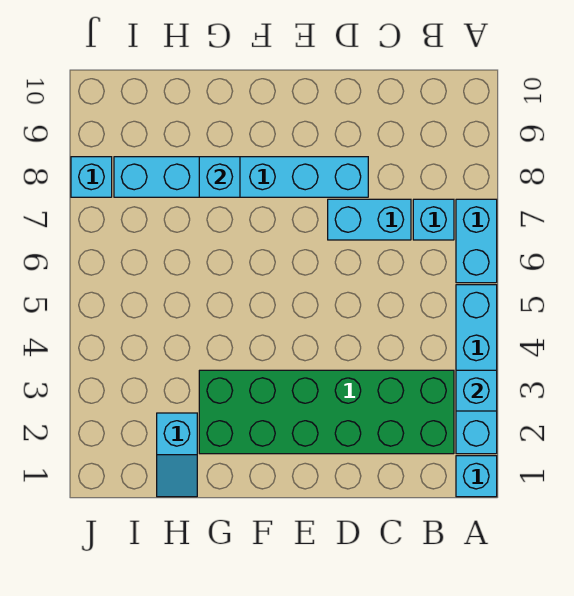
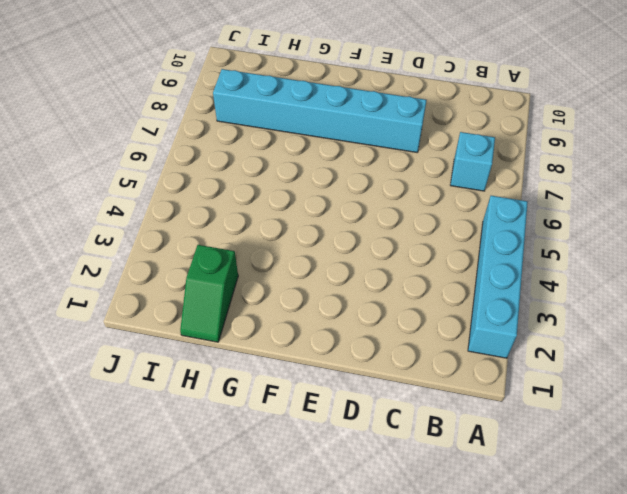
green slope H1:H2 level 1 top 2 -> cyan slope H1:H2 level 1 top 2
none -> cyan brick A1 level 1
none -> cyan brick A6:A7 level 1

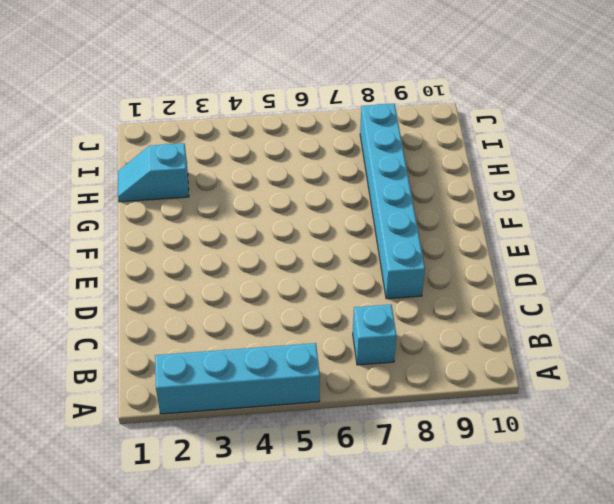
none -> cyan brick A1 level 1
none -> cyan brick A6:A7 level 1

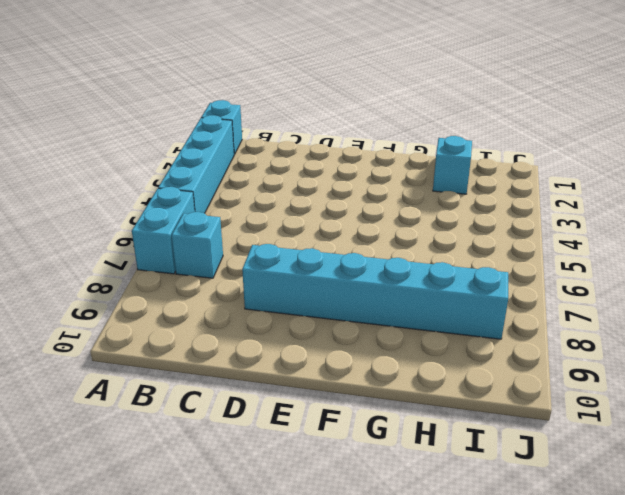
none -> green brick B2:G3 level 1
none -> cyan brick C7:D7 level 1

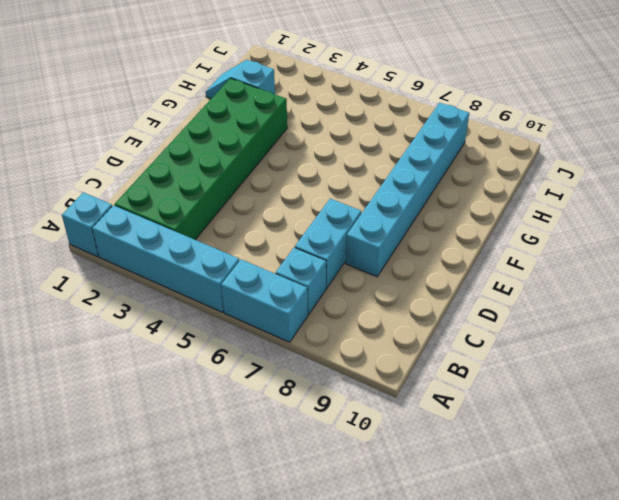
none -> cyan brick J8 level 1
none -> cyan brick A3 level 2

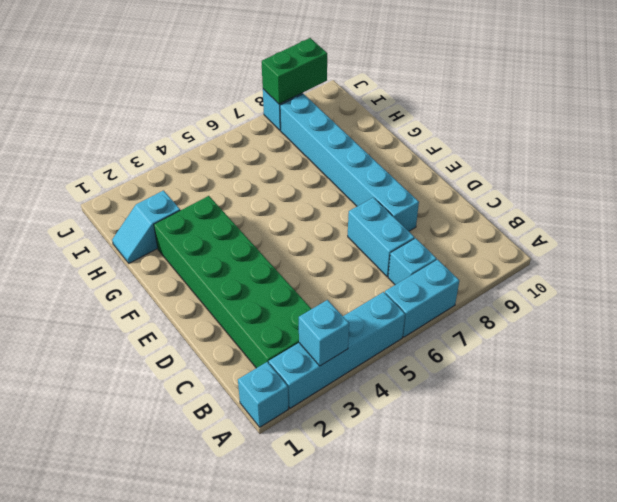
green brick J8:J9 level 2 -> none
none -> cyan brick G8 level 2

